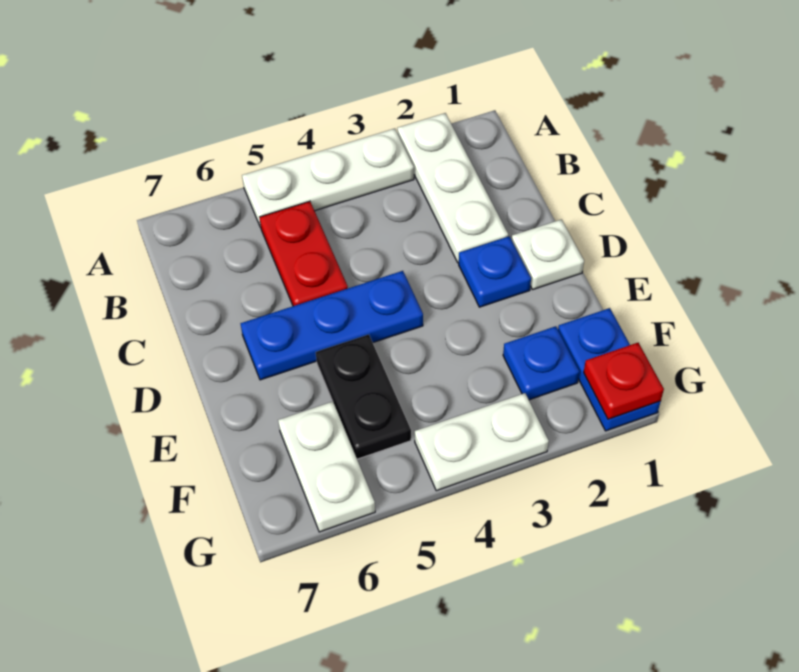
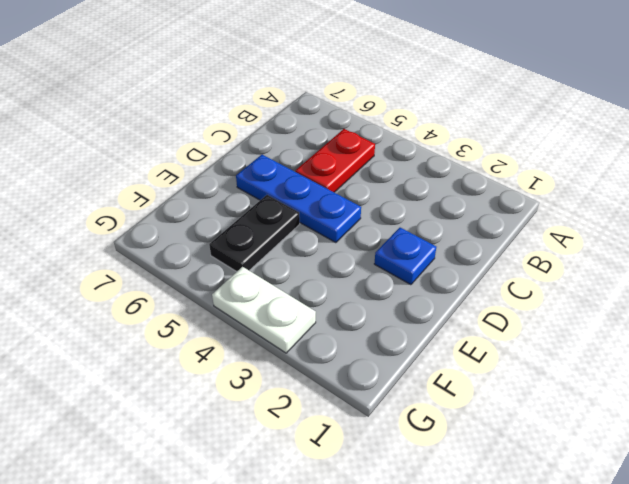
none -> white plate A2:C2 level 1
none -> white plate A3:A5 level 1
none -> white plate D1 level 1

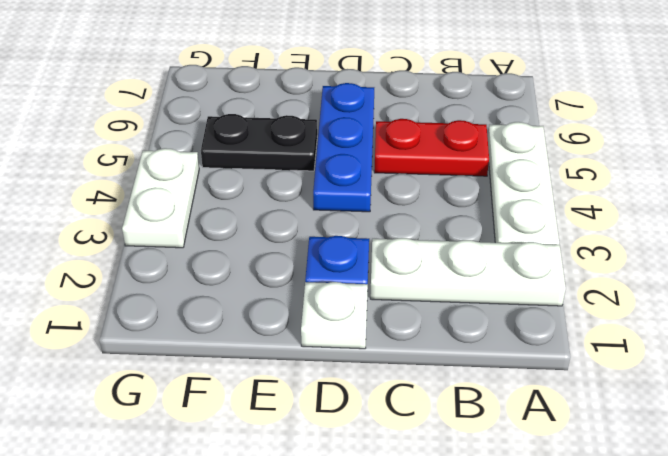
none -> blue plate F1:G1 level 1
none -> blue plate F2 level 1
none -> white plate F6:G6 level 1

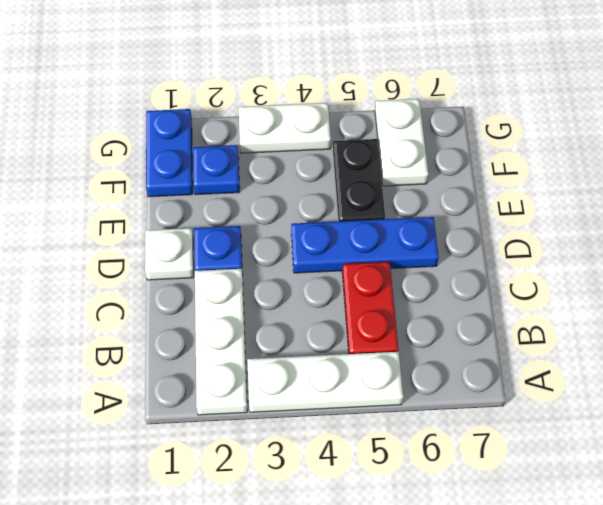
none -> red plate G1 level 2

